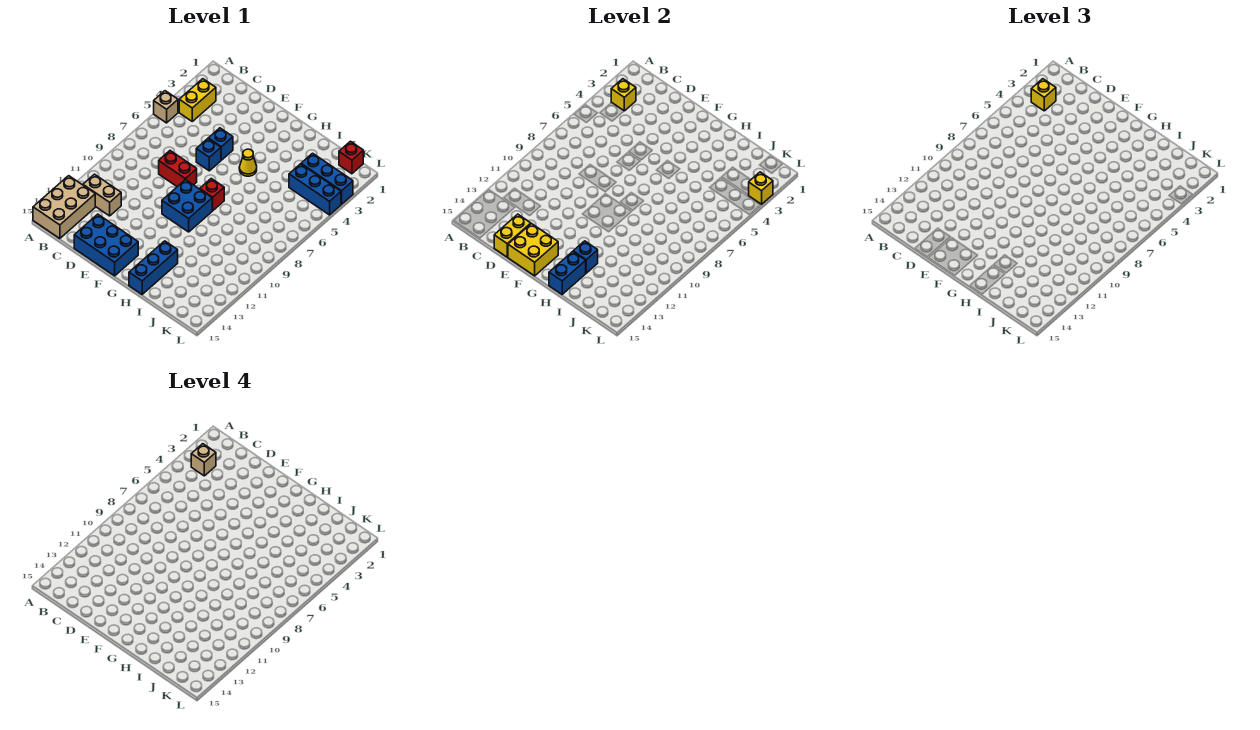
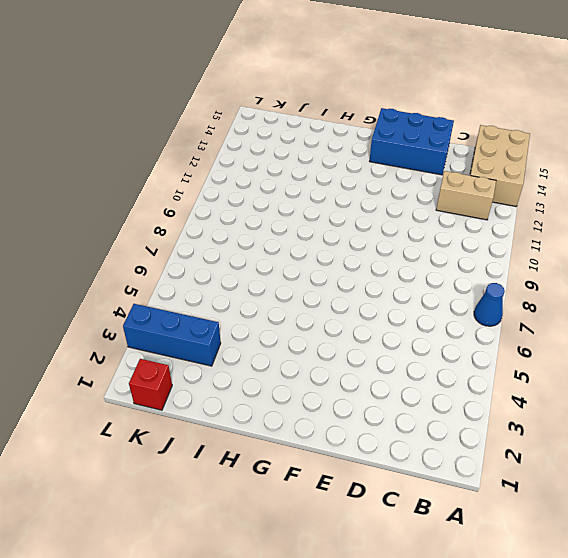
blue cone A7 level 1 -> none
none -> tan brick A5 level 1
none -> yellow brick B3:B4 level 1
none -> red brick D8:E8 level 1

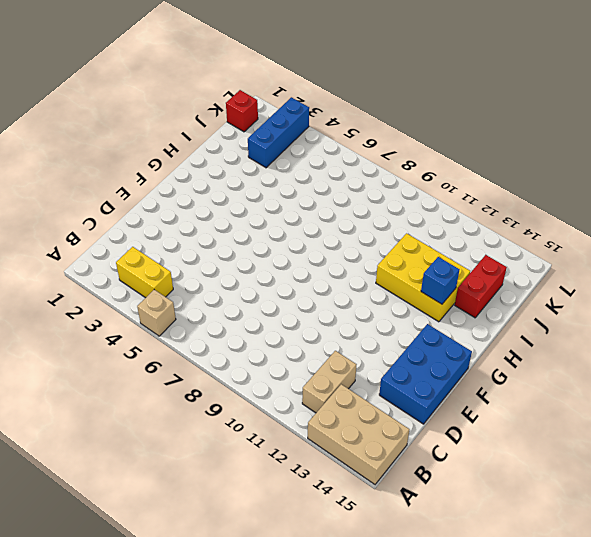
yellow brick H11:I13 level 1 -> blue brick H13:H15 level 1
red brick I14:J14 level 1 -> red brick D8:E8 level 1
none -> blue brick E5 level 1
none -> blue brick E6 level 1
none -> blue brick F9:G10 level 1

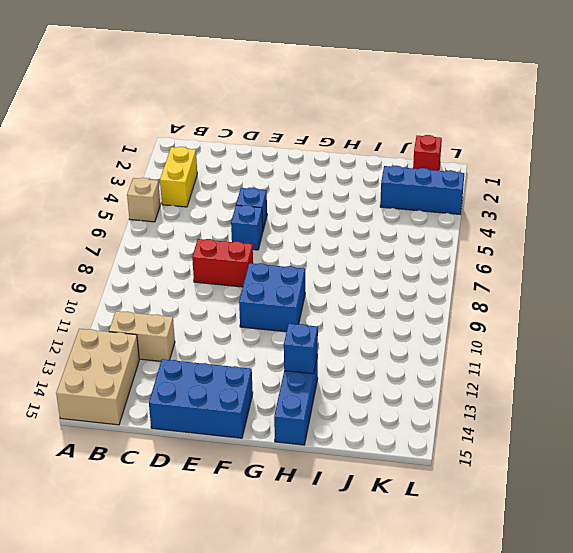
none -> yellow cone G5 level 1
none -> red brick G8 level 1
none -> blue brick J4:L4 level 1

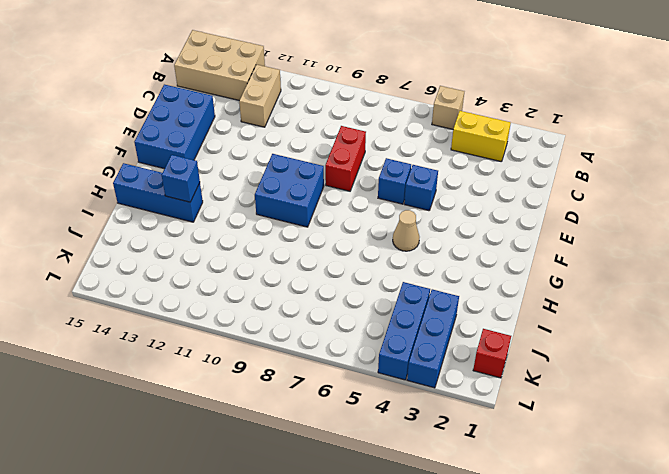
tan cone G5 level 1 -> yellow cone G5 level 1
none -> red brick G8 level 1
none -> yellow brick B3 level 2
none -> yellow brick D14:D15 level 2

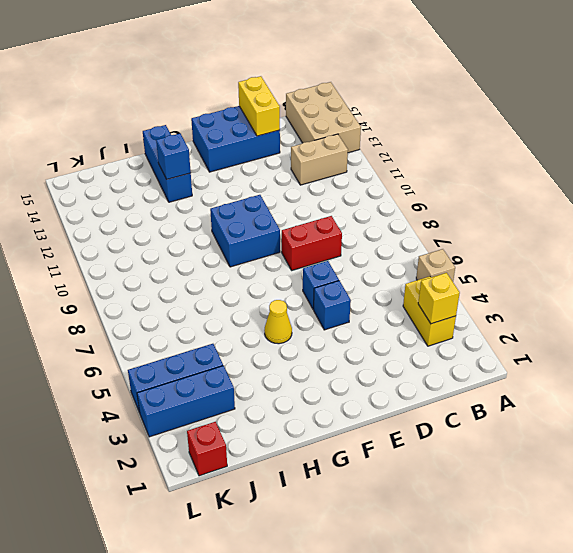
none -> red brick G8 level 1
none -> yellow brick E14:F15 level 2
none -> blue brick H14:H15 level 2

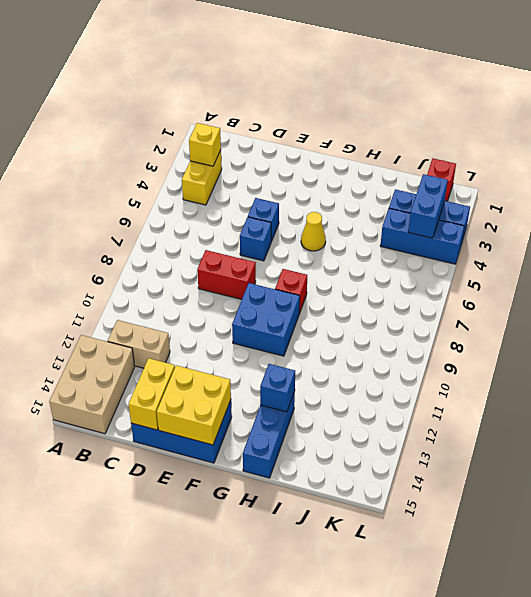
blue brick K3:K4 level 2 -> blue brick H14:H15 level 2
none -> tan brick A5 level 1
none -> yellow brick L3 level 2
none -> yellow brick B3 level 3

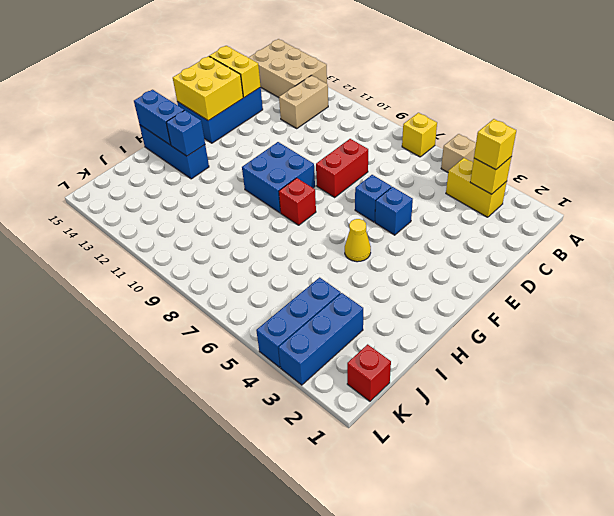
yellow brick A7 level 1 -> yellow brick L3 level 2
none -> tan brick B3 level 4

